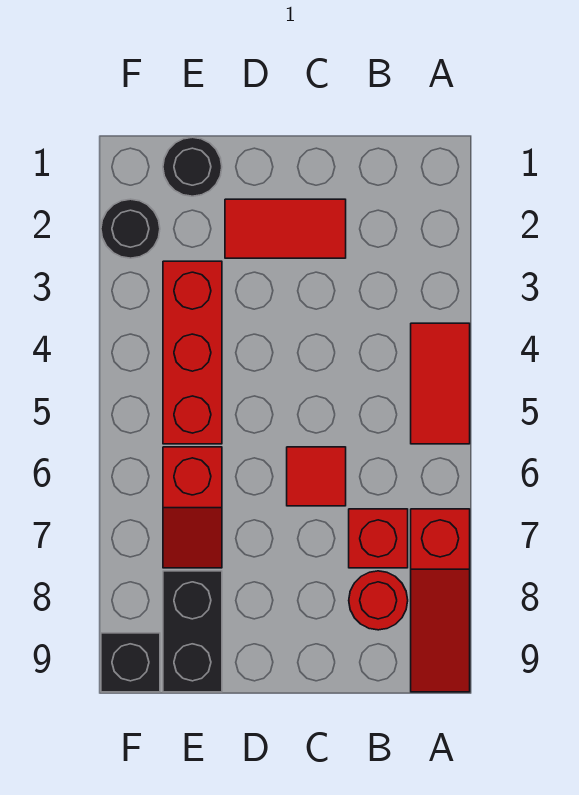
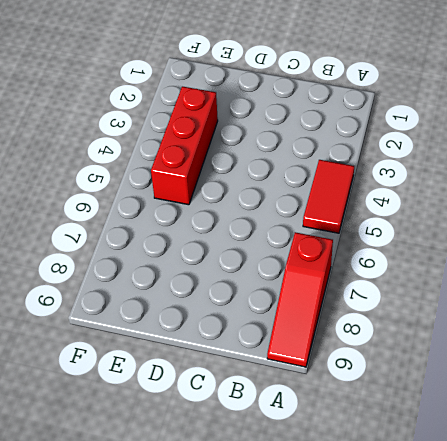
none -> red brick B7 level 1
none -> red round brick B8 level 1
none -> red tile C2:D2 level 1

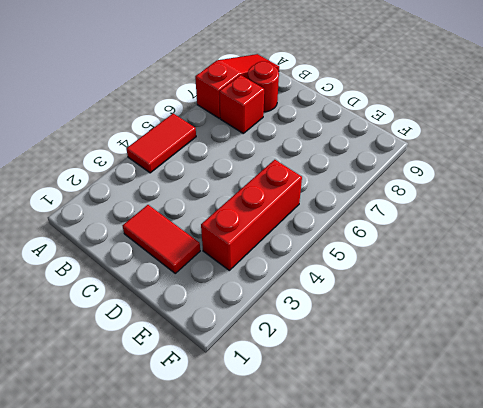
none -> red tile C6 level 1
none -> black round brick E1 level 1
none -> red slope E6:E7 level 1 top 6

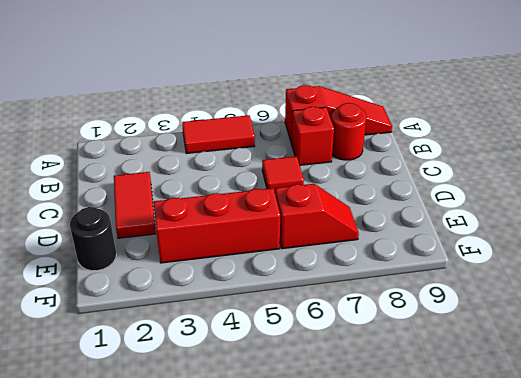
none -> black brick E8:E9 level 1
none -> black round brick F2 level 1
none -> black brick F9 level 1

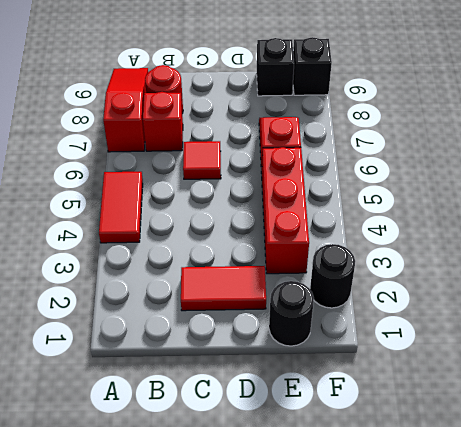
black brick E9 level 1 -> black brick E8:E9 level 1

